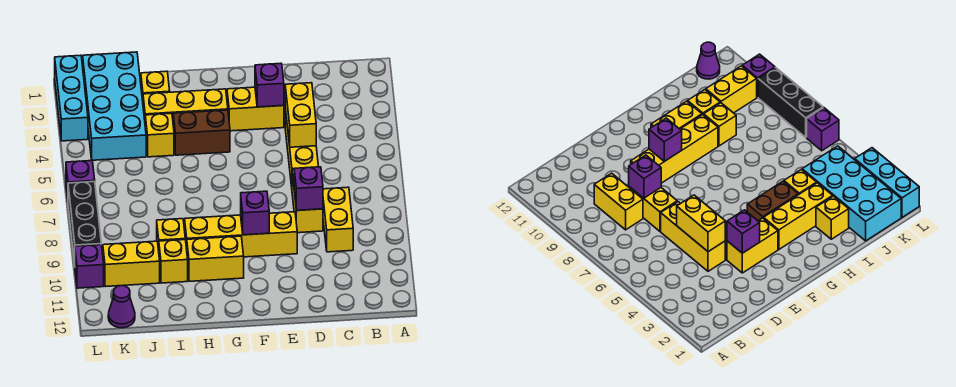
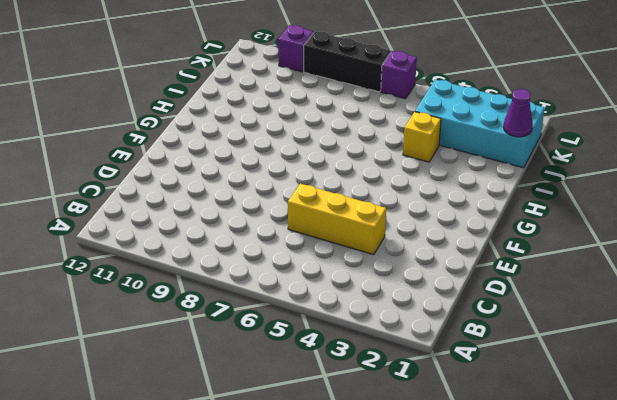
purple cone J1 level 2 -> purple cone K12 level 1
none -> yellow brick C8:C9 level 1
none -> yellow brick D7:D8 level 1
none -> yellow brick E3:F3 level 1

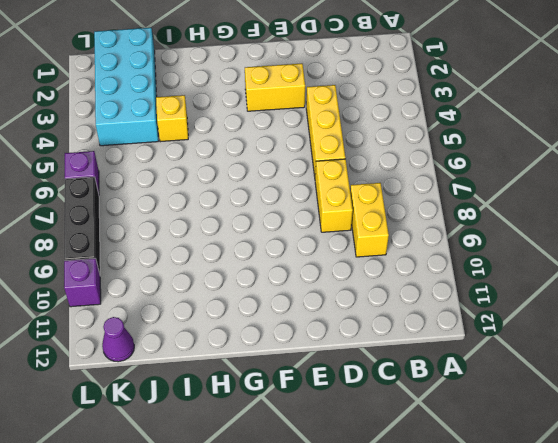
none -> yellow brick E9:H9 level 1
none -> yellow brick G3:I3 level 1
none -> brown brick G4:H4 level 1

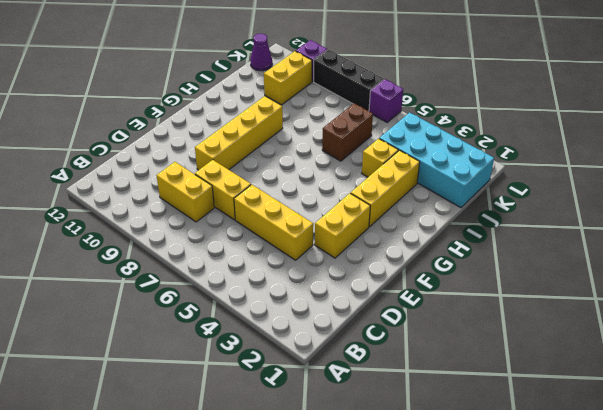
brown brick I6:J6 level 1 -> brown brick G4:H4 level 1
none -> yellow brick G10:H10 level 1
none -> yellow brick I2 level 1
none -> yellow brick I9 level 1

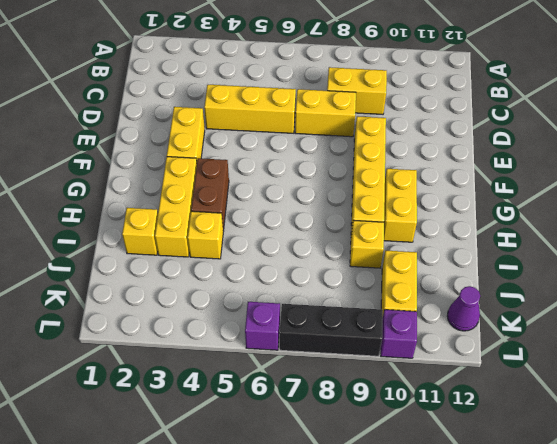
none -> yellow brick I10 level 1
none -> cyan brick J1:K4 level 1
none -> cyan brick L1:L3 level 1

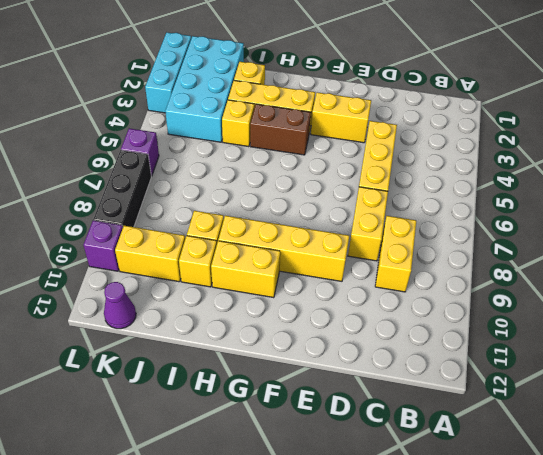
none -> yellow brick D4:D5 level 2
none -> purple brick D8 level 2
none -> purple brick E3 level 2

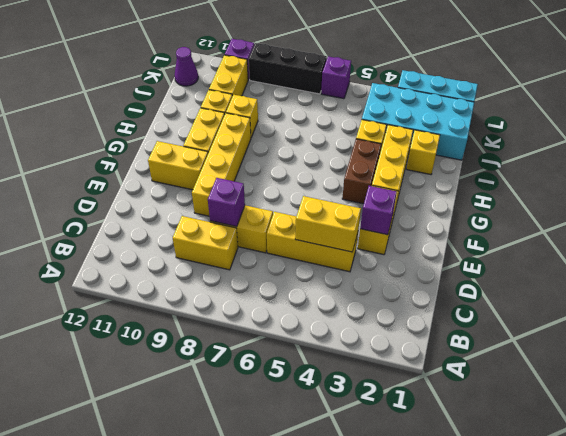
yellow brick F10:F11 level 1 -> none
none -> purple brick F9 level 2

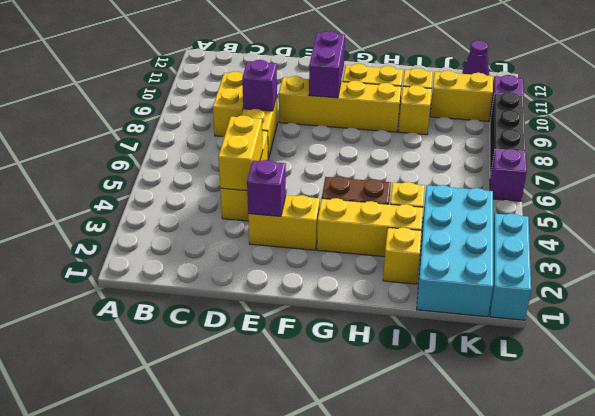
purple brick F9:F10 level 2 -> purple brick F9 level 2

